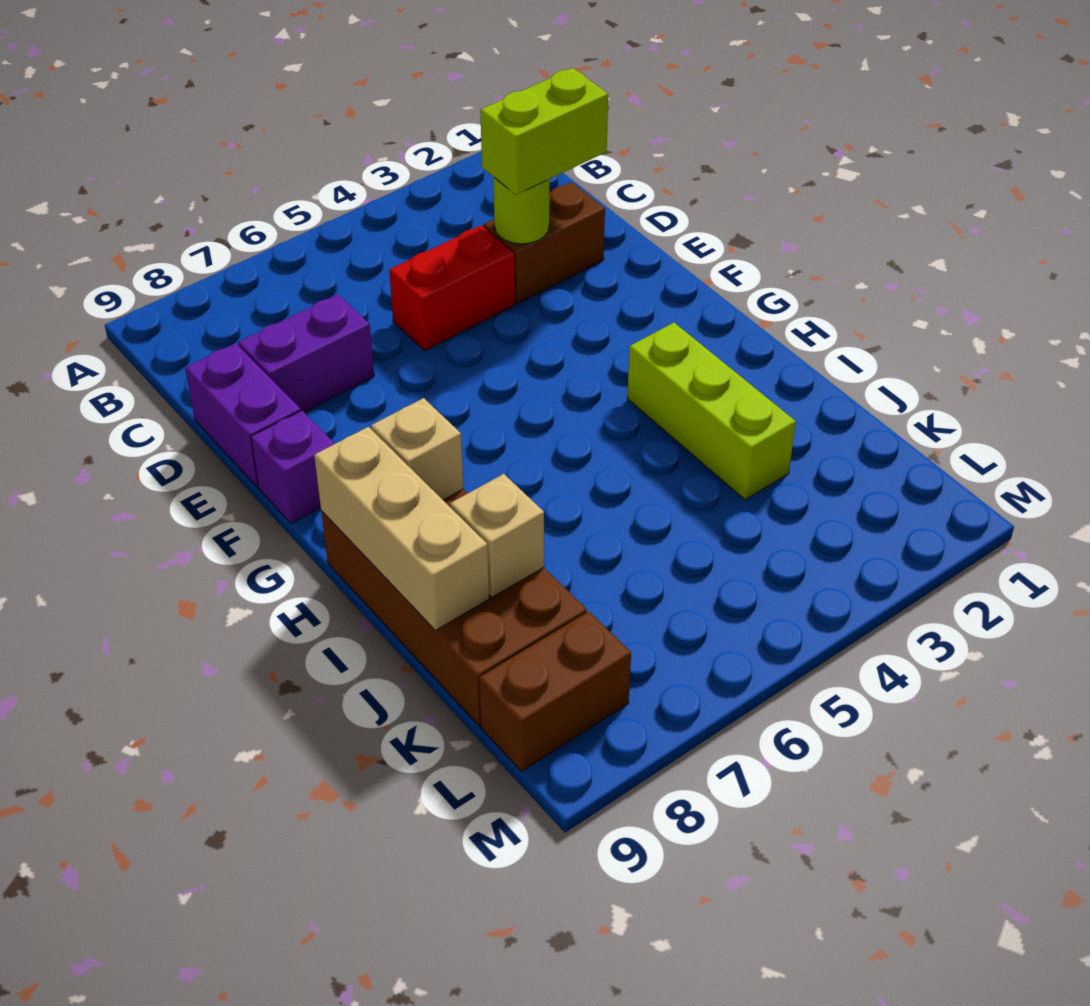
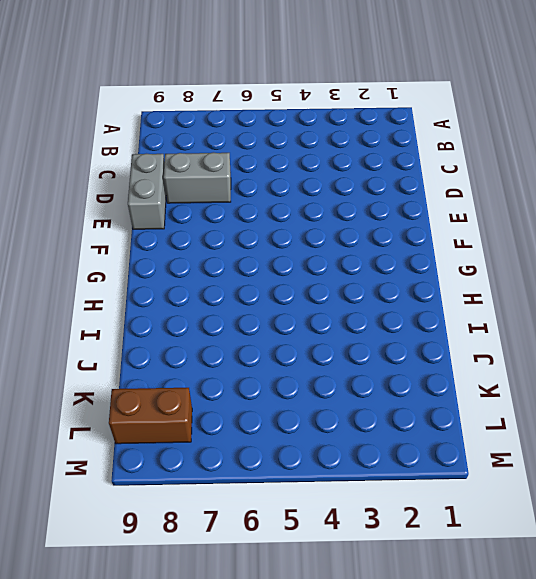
grey brick D7:D8 level 1 -> purple brick D7:D8 level 1
grey brick D9:E9 level 1 -> purple brick D9:E9 level 1
none -> brown brick D2:D3 level 1
none -> red brick D4:D5 level 1
none -> purple brick F9 level 1

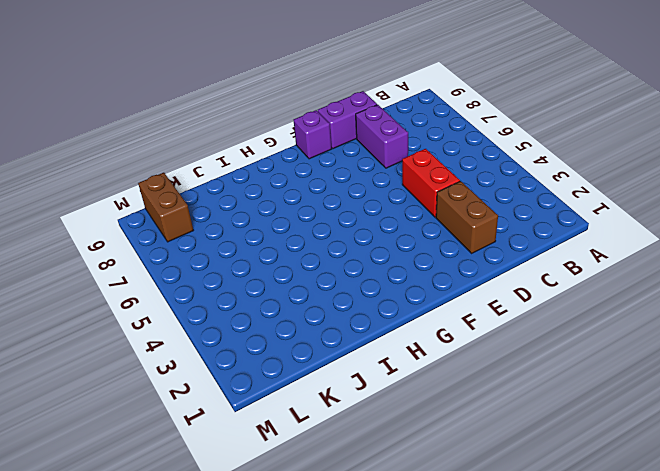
none -> lime brick H3:J3 level 1
none -> brown brick H8:K9 level 1
none -> lime round brick D3 level 2

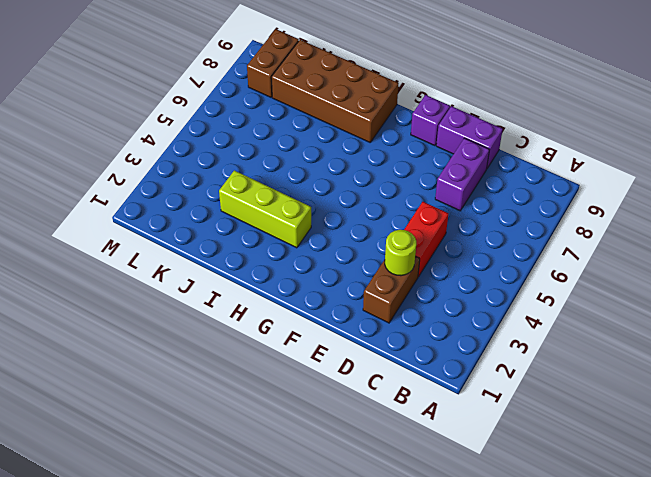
none -> tan brick H8 level 2
none -> tan brick H9:J9 level 2
none -> tan brick J8 level 2

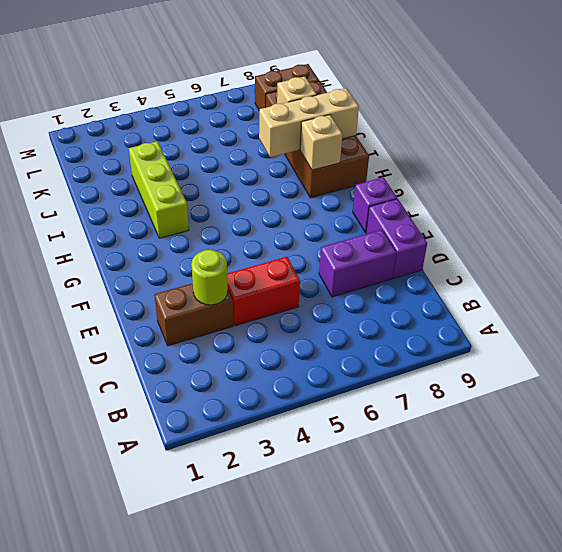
tan brick I7:I9 level 2 -> tan brick H9:J9 level 2
none -> lime brick D2:D3 level 3

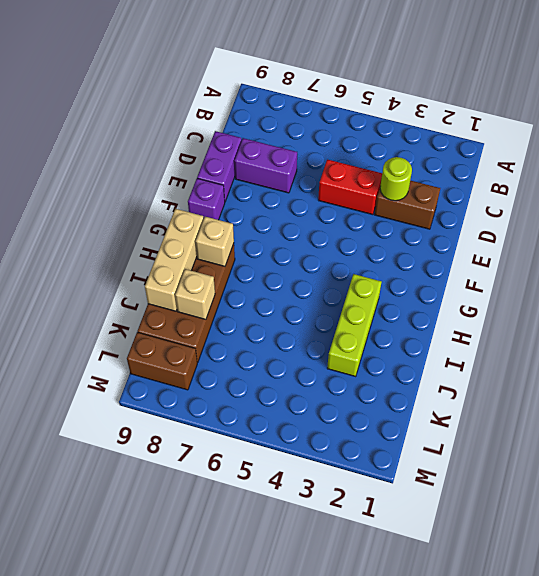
none -> lime brick D2:D3 level 3

